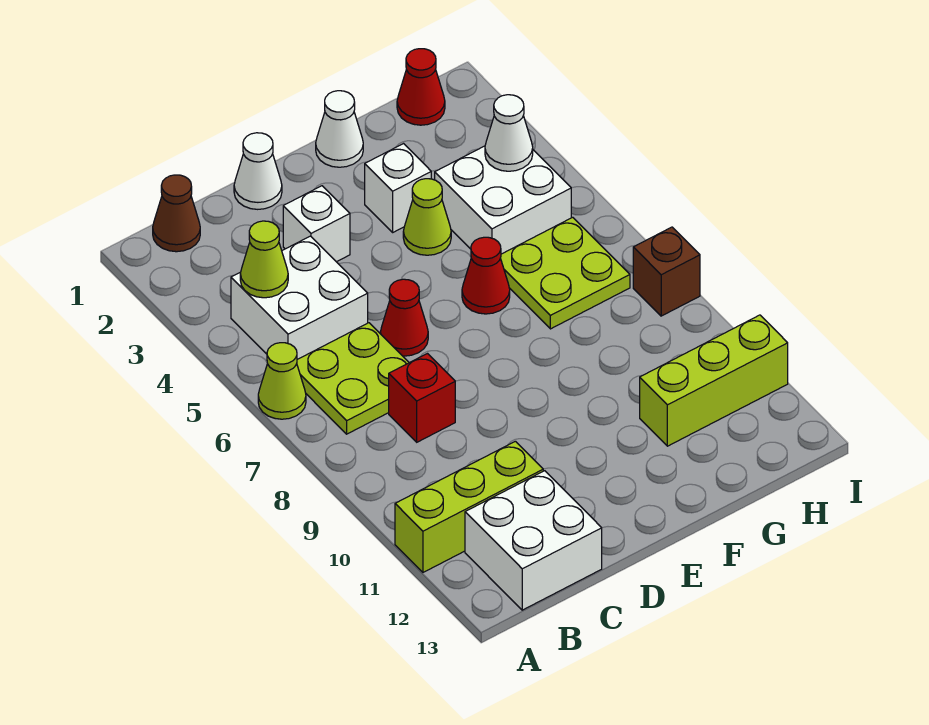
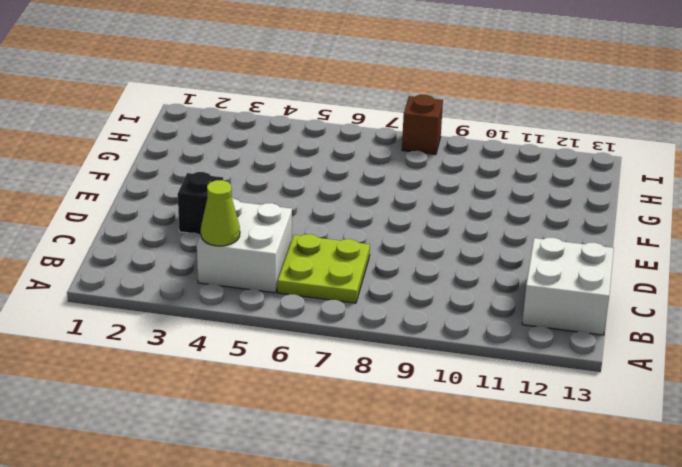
black brick D3 level 1 -> white brick D3 level 1
none -> lime cone A6 level 1
none -> lime brick A11:C11 level 1
none -> brown cone B1 level 1

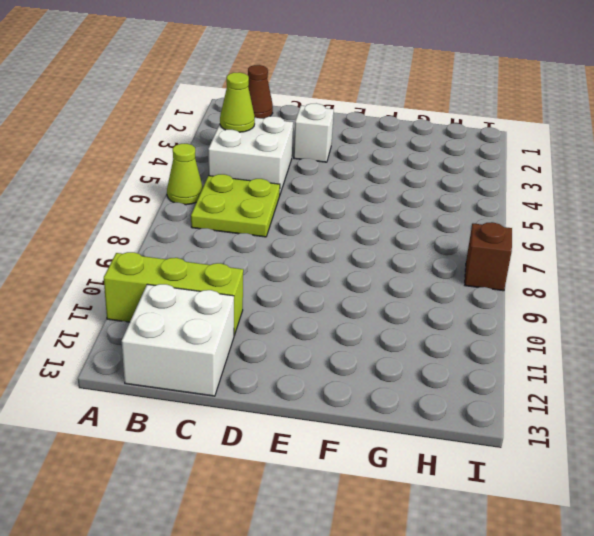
none -> red brick C8 level 1
none -> white cone D1 level 1
none -> red cone D6 level 1

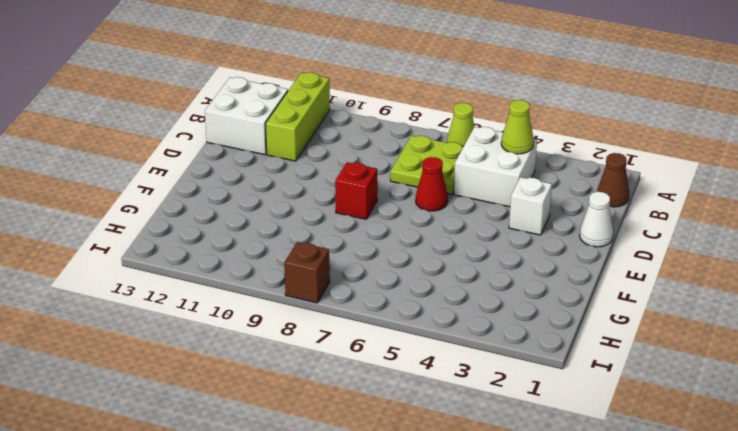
red brick E8 level 1 -> red brick C8 level 1
none -> white cone F1 level 1
none -> white brick F3 level 1
none -> lime cone F4 level 1

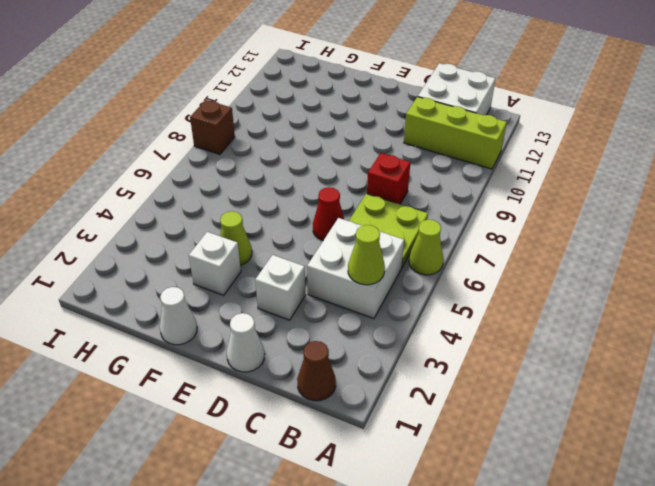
none -> red cone F6 level 1
none -> white brick G4:H5 level 1
none -> lime plate G6:H7 level 1

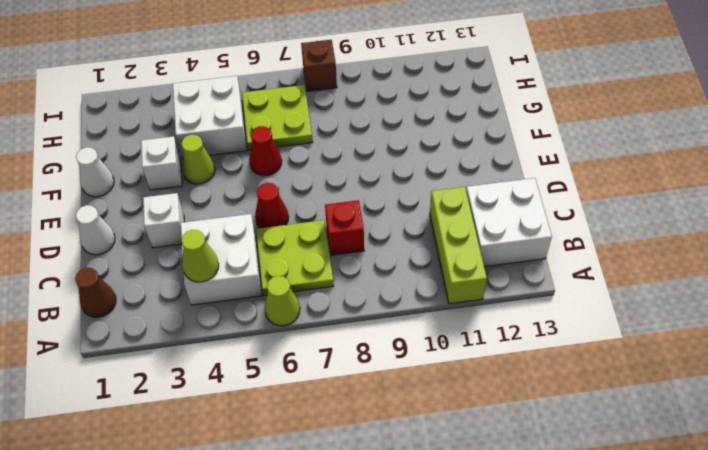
none -> lime brick G11:I11 level 1
none -> red cone H1 level 1
none -> white cone H4 level 2

